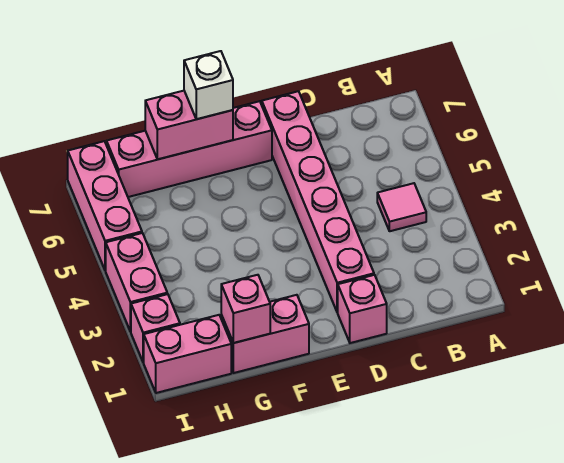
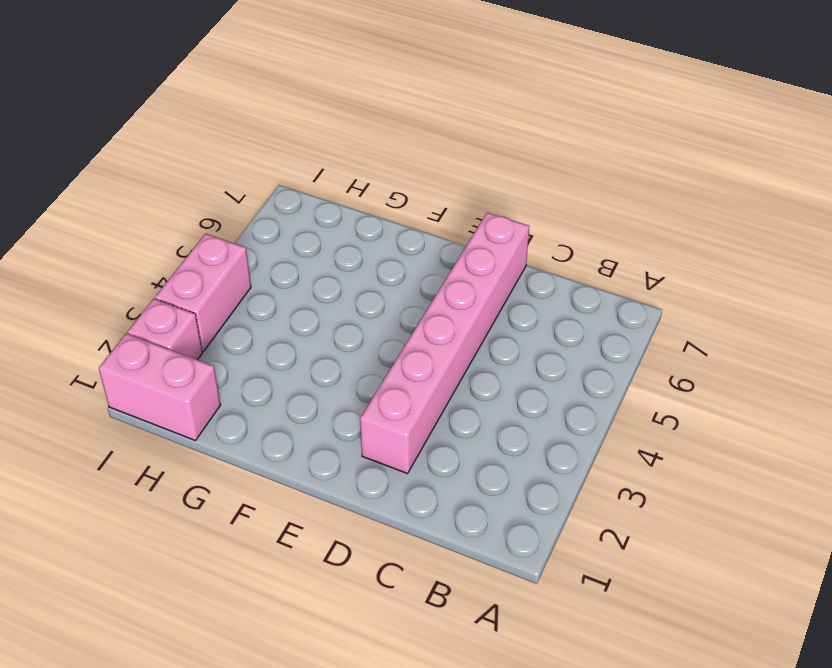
none -> pink tile B4 level 1
none -> pink brick D1 level 1
none -> pink brick E7:H7 level 1

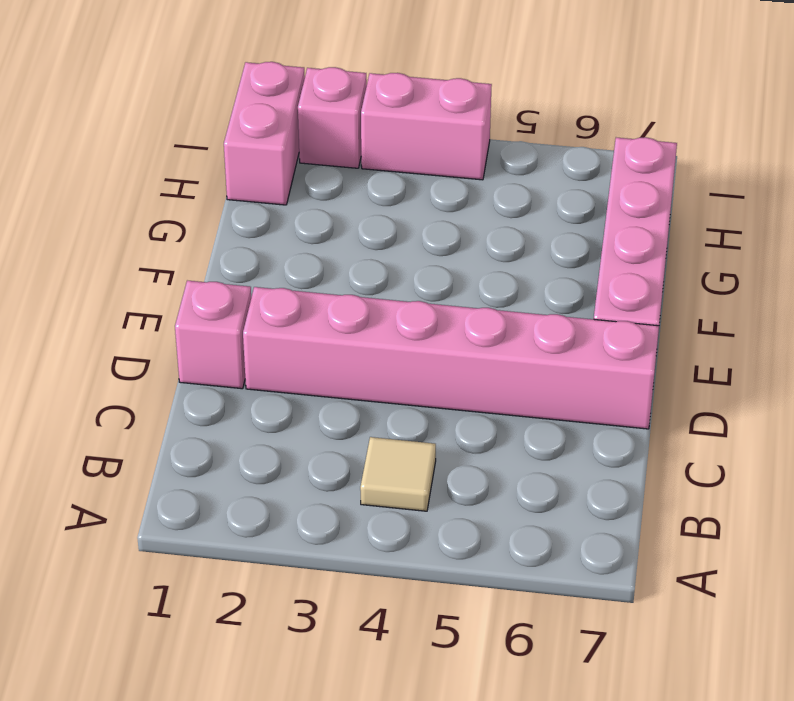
tan tile B4 level 1 -> pink tile B4 level 1
none -> pink brick F1:G1 level 1
none -> pink brick I5:I7 level 1
none -> pink brick F7:G7 level 2

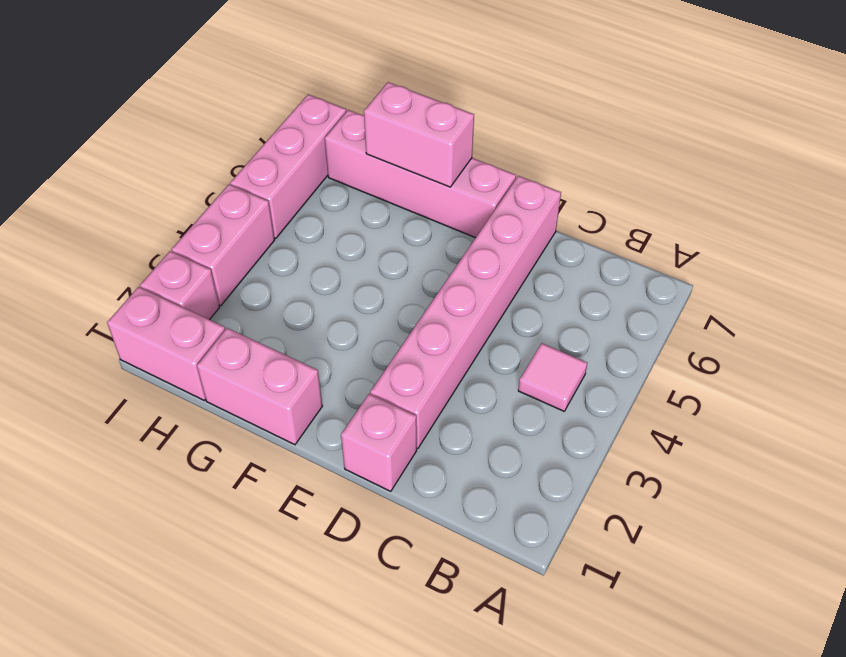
none -> pink brick G1 level 2
none -> white brick F7 level 3

